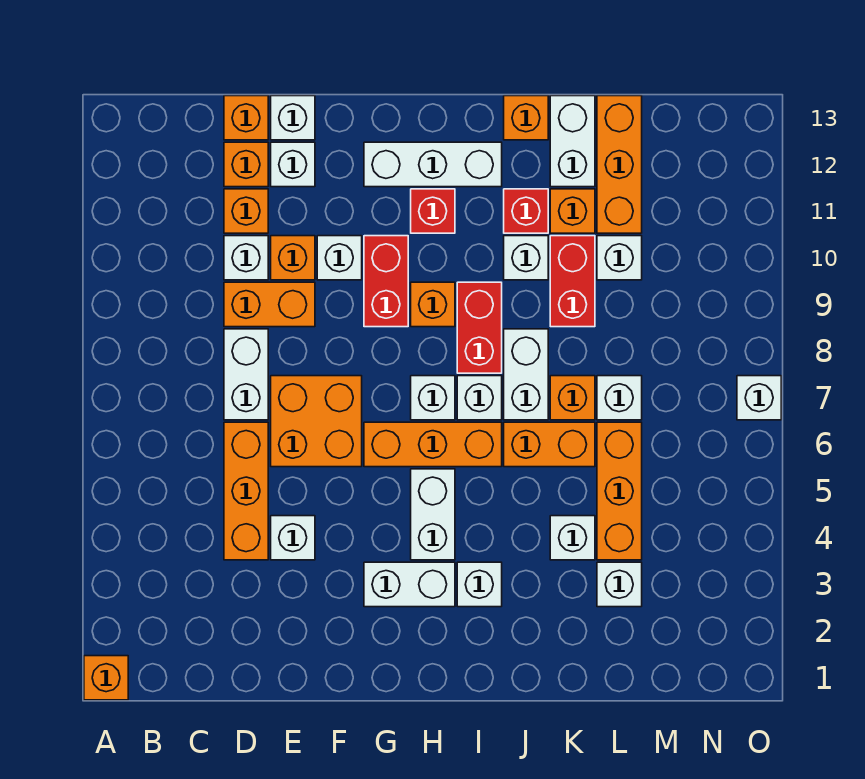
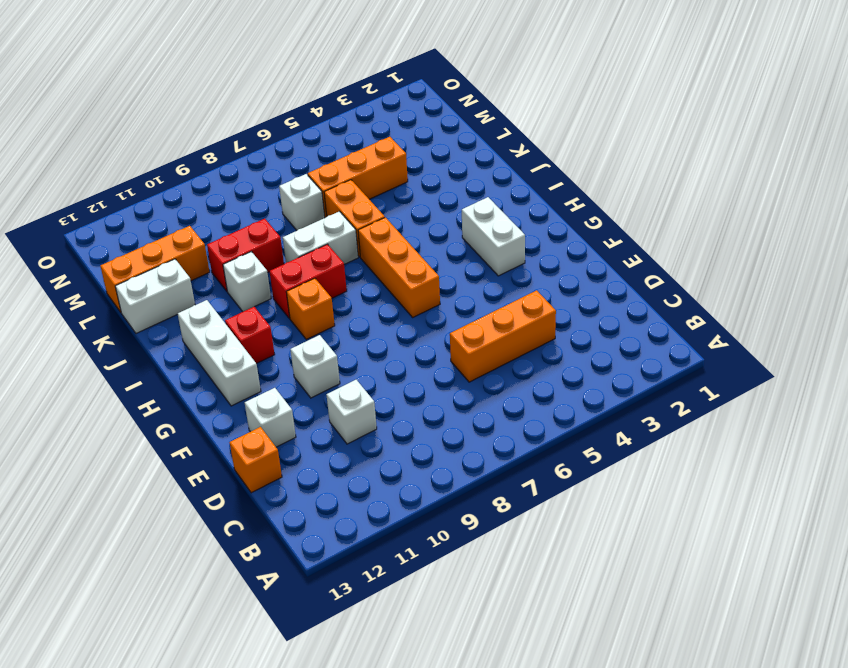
none -> orange brick A1 level 1
none -> white brick D7:D8 level 1
none -> orange brick D9:E9 level 1
none -> orange brick D11 level 1

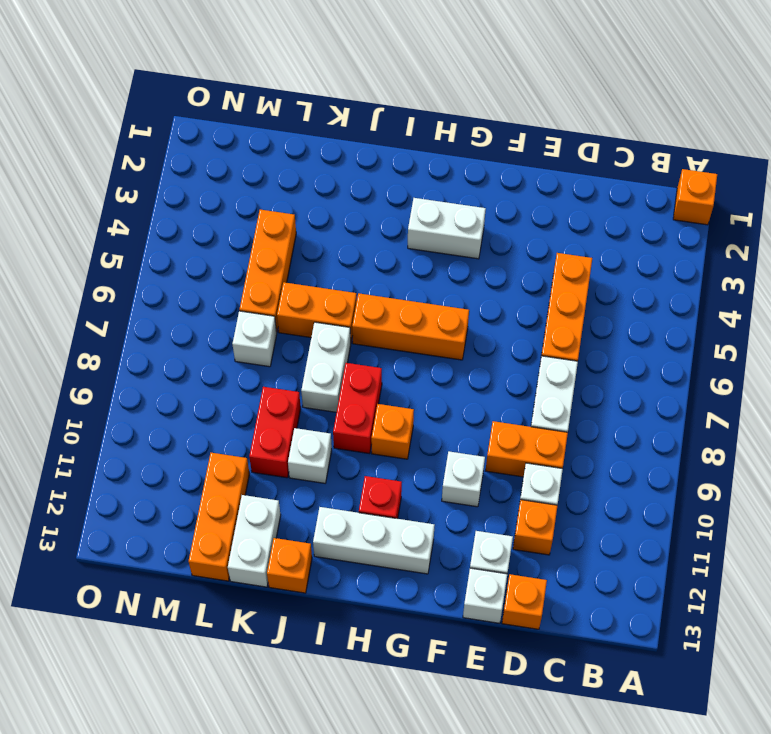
none -> orange brick D12 level 1
none -> white brick E4 level 1
none -> orange brick E6:F7 level 1
none -> orange brick E10 level 1

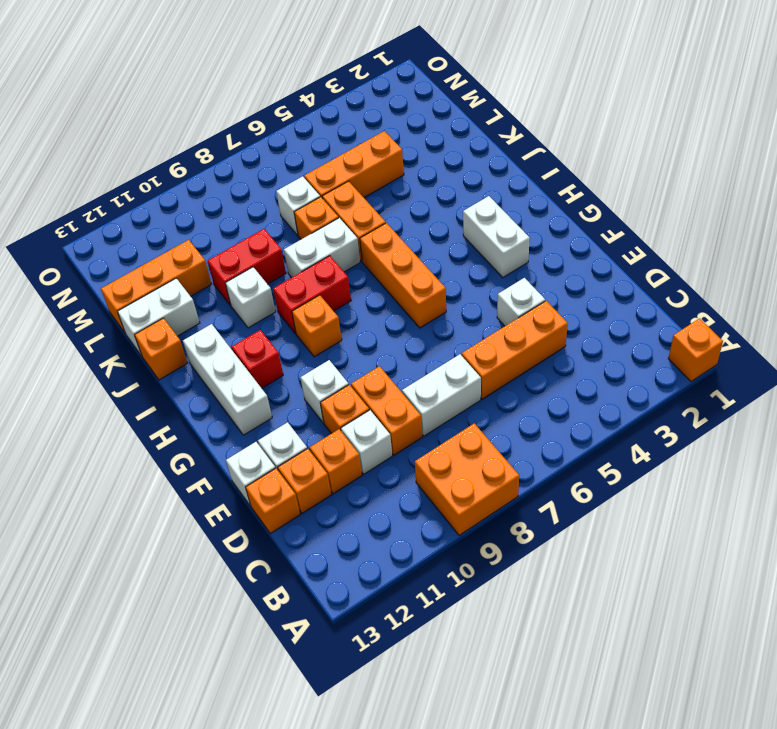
orange brick A8:B9 level 1 -> orange brick E6:F7 level 1
none -> red brick G9:G10 level 1
none -> white brick H4:H5 level 1
none -> white brick H7 level 1
none -> white brick I3 level 1

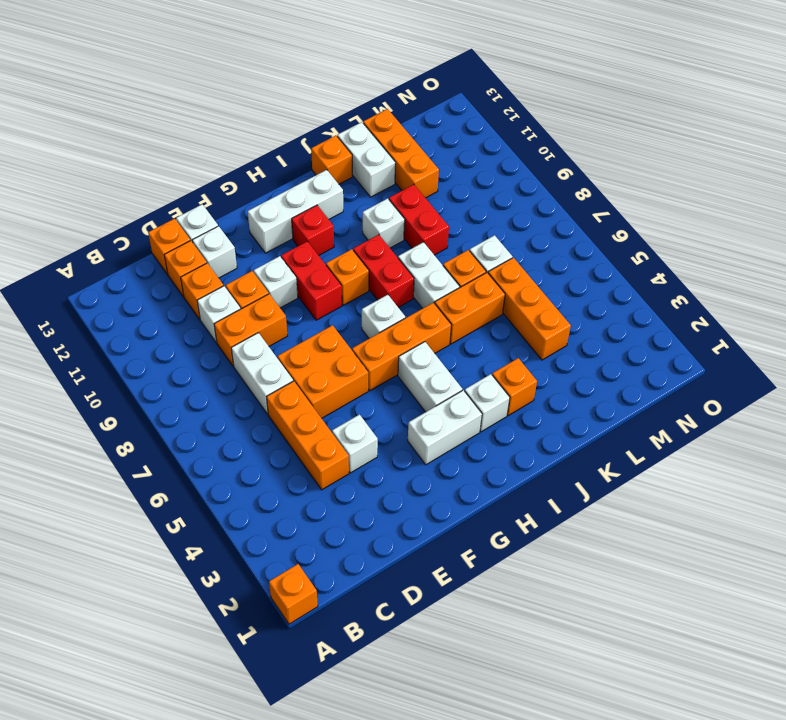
orange brick J3 level 1 -> orange brick K11 level 1
none -> white brick I7 level 1
none -> red brick J11 level 1
none -> white brick K4 level 1
none -> white brick L3 level 1

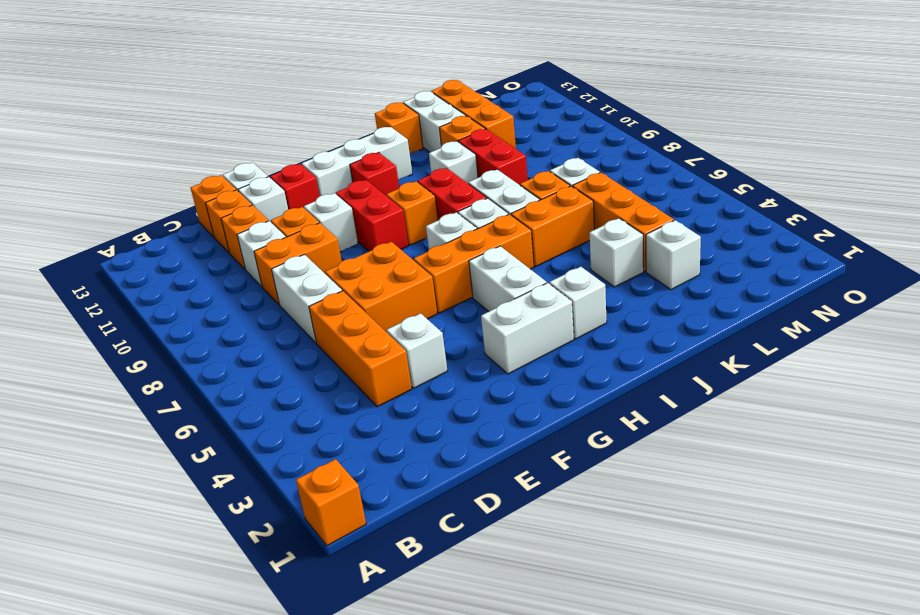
red brick F12 level 1 -> red brick J11 level 1
none -> white brick L10 level 1
none -> white brick O7 level 1

